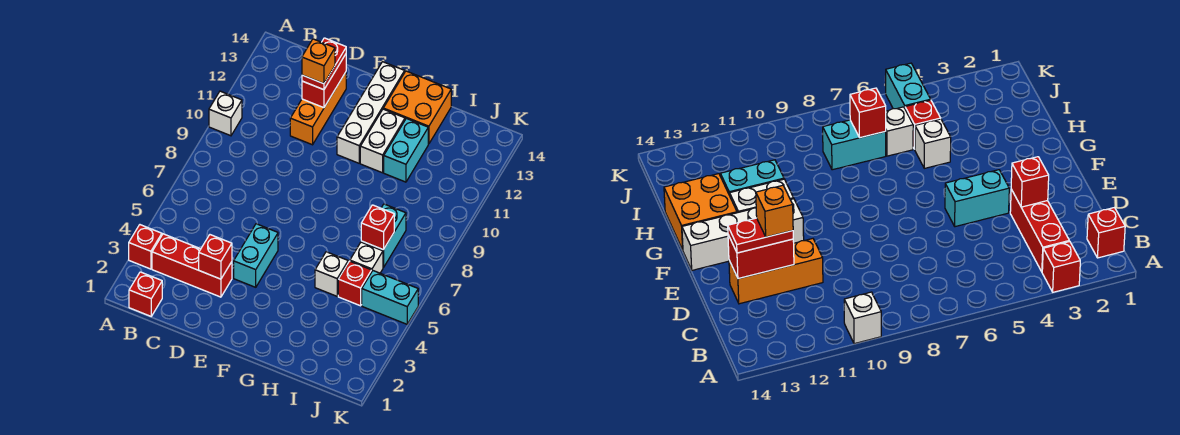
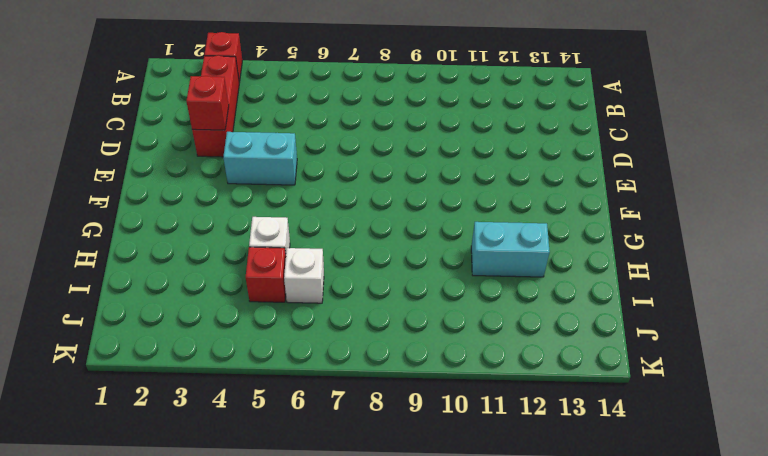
none -> white brick A10 level 1
none -> red brick B1 level 1
none -> orange brick D11:D13 level 1

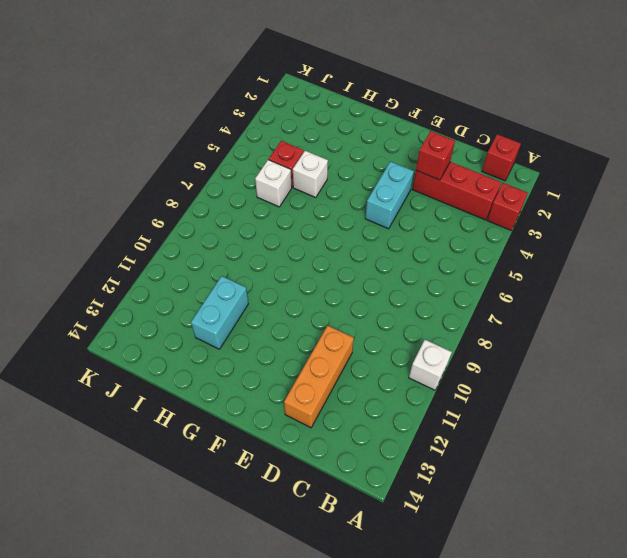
none -> white brick F11:F14 level 1
none -> white brick G11:G12 level 1
none -> orange brick G13:H14 level 1

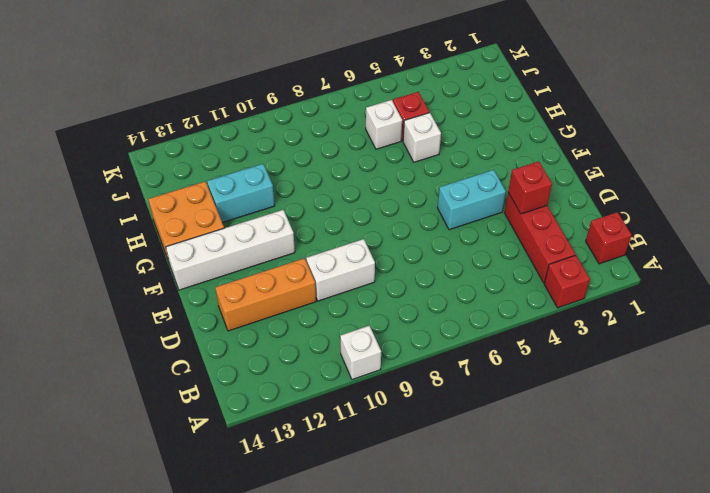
white brick D9:D10 level 1 -> white brick G11:G12 level 1
none -> cyan brick I7:I8 level 1
none -> cyan brick J5:K5 level 1
none -> red brick D12:D13 level 2

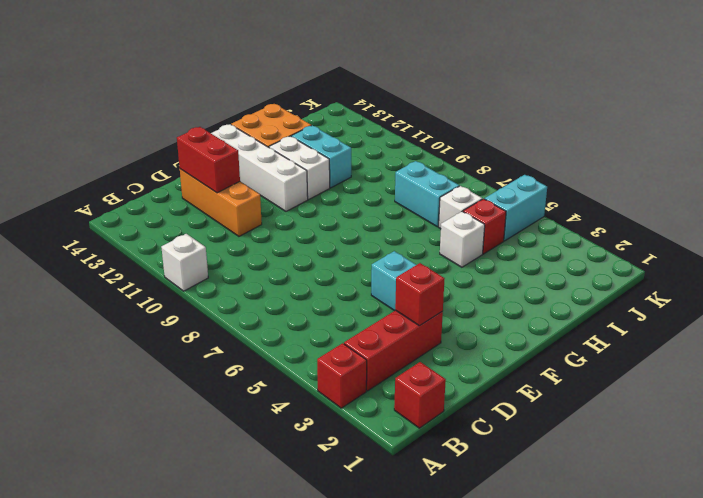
none -> red brick I7 level 2
none -> red plate D12:D13 level 3
none -> orange brick D12 level 4

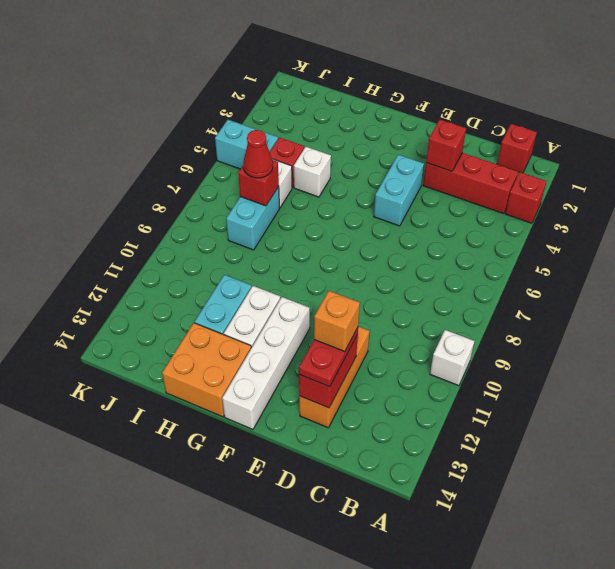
red cone I7 level 3 -> none

